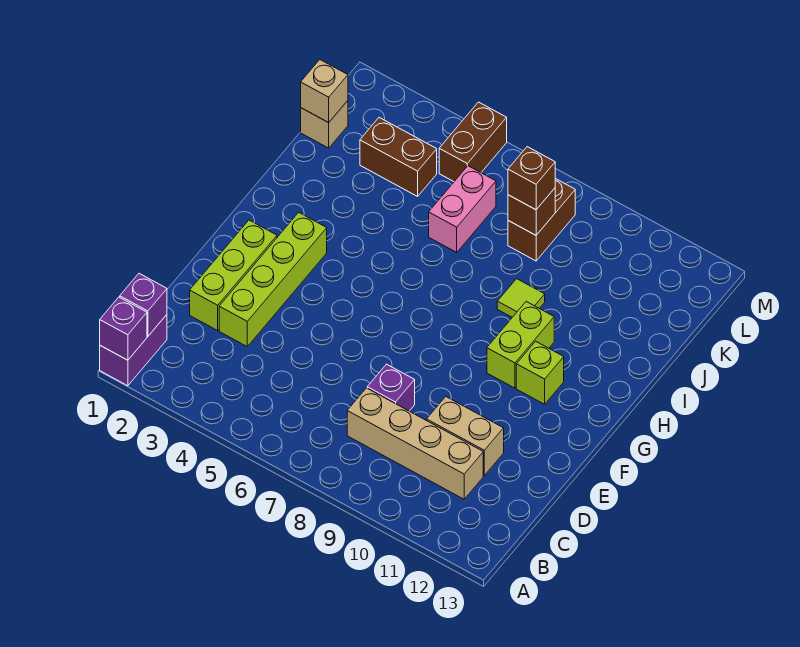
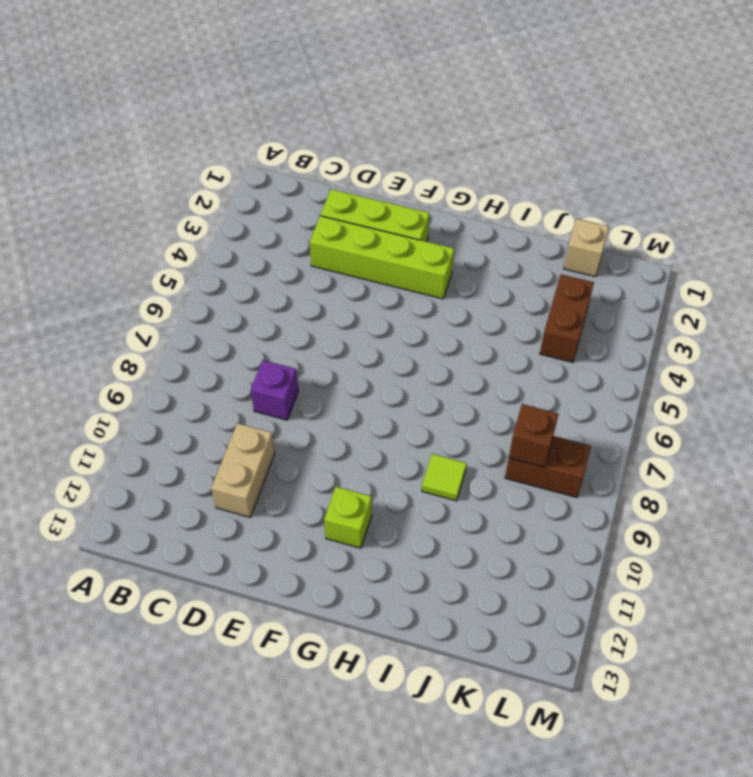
none -> purple brick A1:B1 level 1
none -> tan brick C8:C11 level 1
none -> lime brick G10:H10 level 1

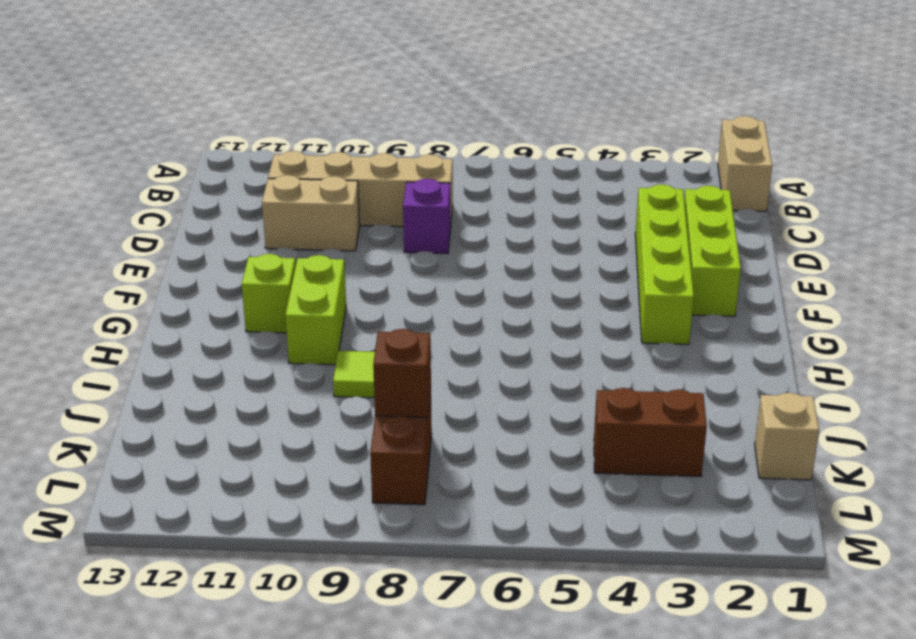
tan brick A1:B1 level 1 -> purple brick A1:B1 level 1
none -> pink brick J6:K6 level 1
none -> brown brick L5:M5 level 1
none -> purple brick A1 level 2

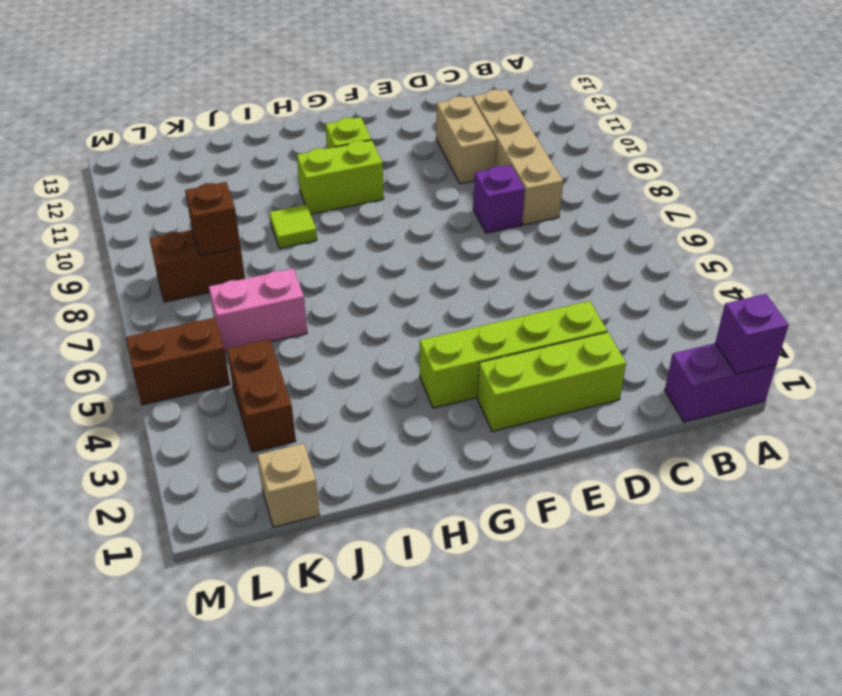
none -> purple brick B1 level 2
none -> tan brick K1 level 2
none -> brown brick K8 level 3

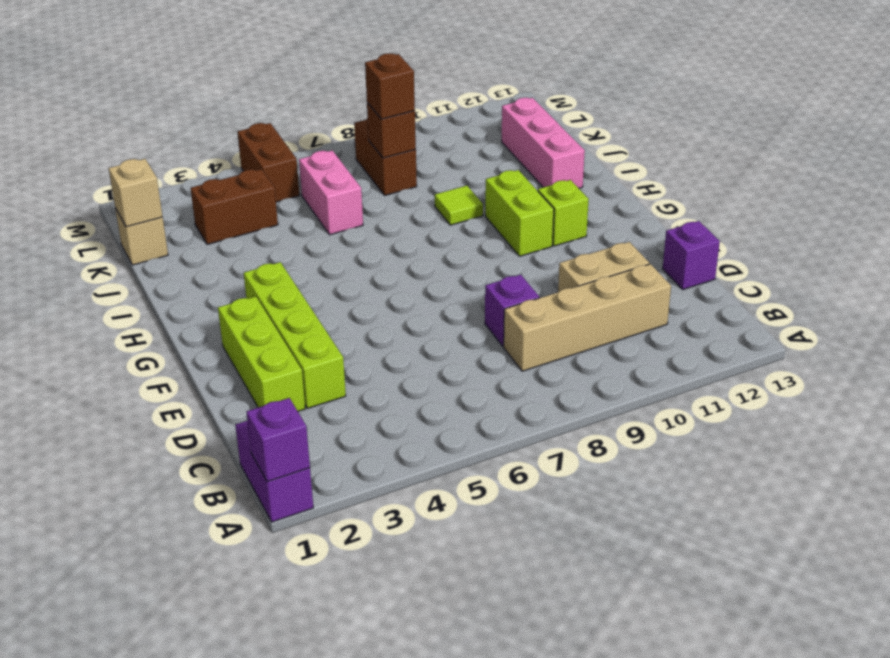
purple brick D13 level 1 -> purple brick B1 level 2
pink brick I12:K12 level 1 -> none

